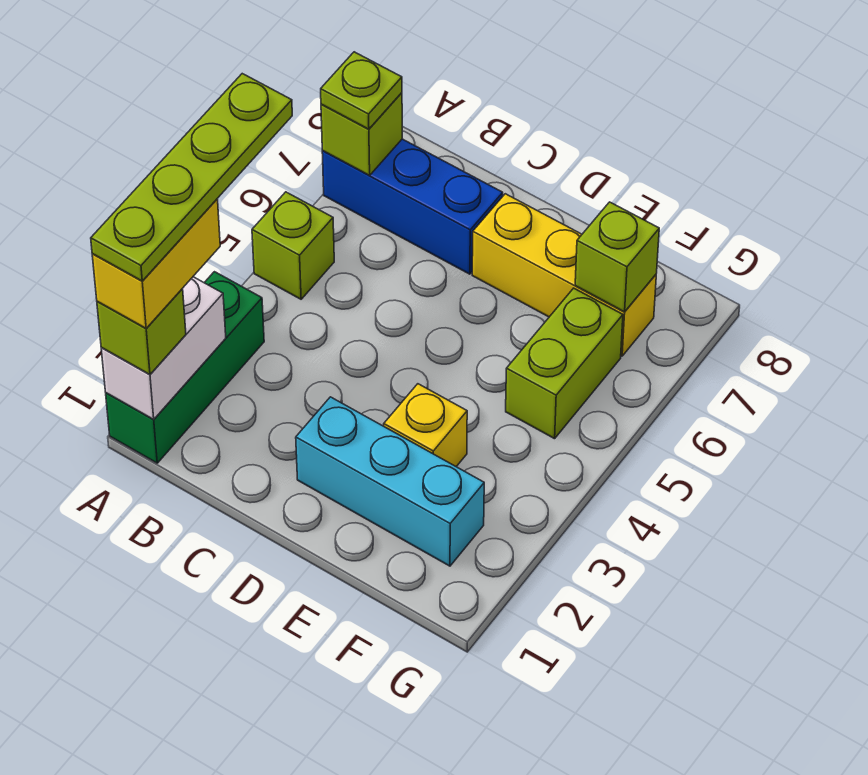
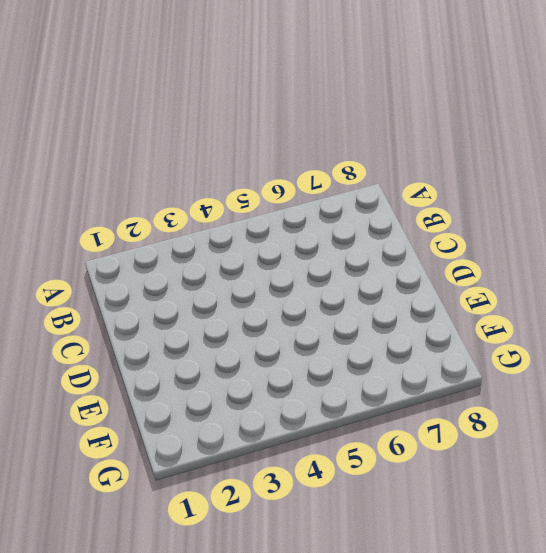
none -> green brick A1:A3 level 1
none -> lime brick A5 level 1
none -> blue brick A7:C7 level 1

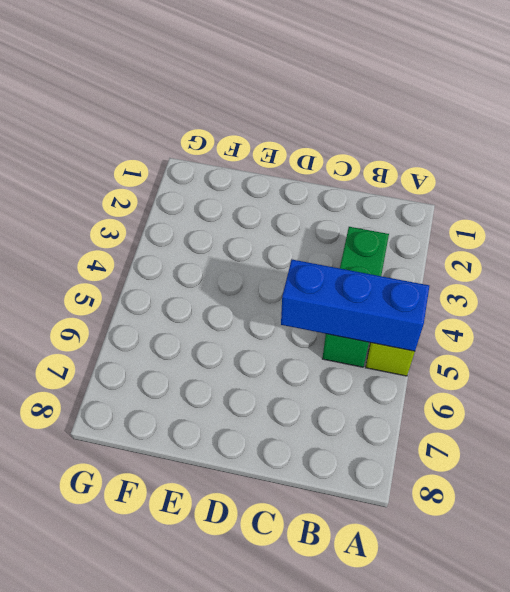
blue brick A5:C5 level 2 -> blue brick A7:C7 level 1
green brick B3:B5 level 1 -> green brick A1:A3 level 1
none -> cyan brick D2:F2 level 1
none -> yellow brick D7:F7 level 1
none -> yellow brick E3 level 1

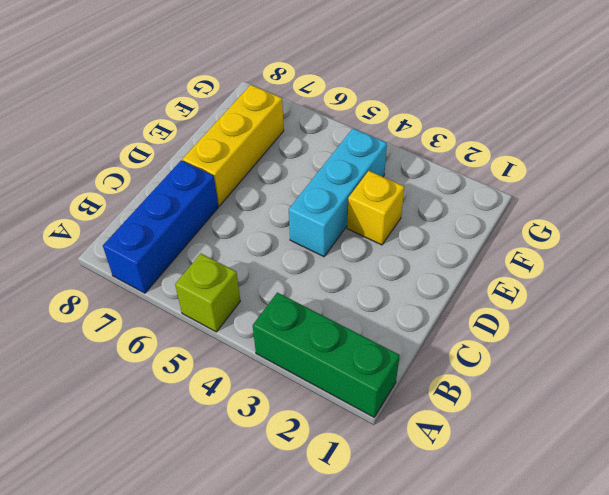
cyan brick D4:F4 level 1 -> cyan brick D2:F2 level 1
none -> lime brick F5:F6 level 1
none -> white brick A1:A2 level 2
none -> lime brick A7 level 2

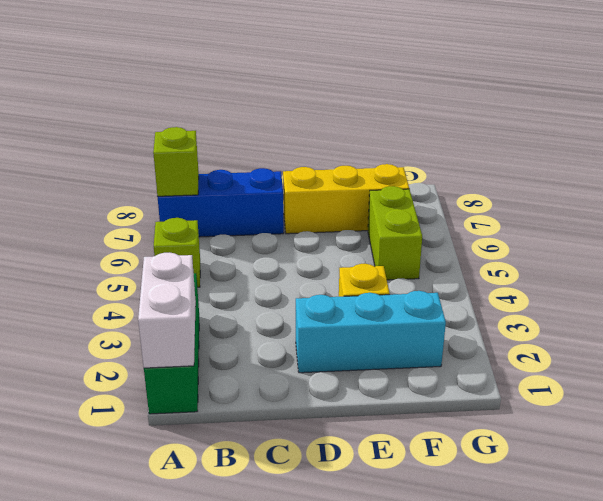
none -> lime brick F7 level 2
none -> lime brick A1 level 3
none -> lime plate A7 level 3

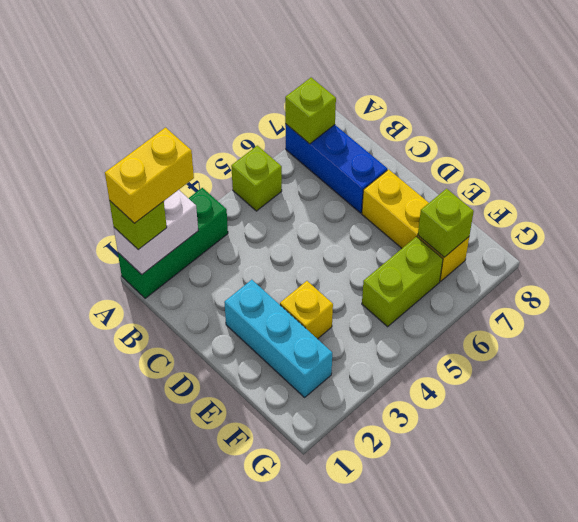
none -> lime plate A7 level 3
none -> lime plate A1:A4 level 5

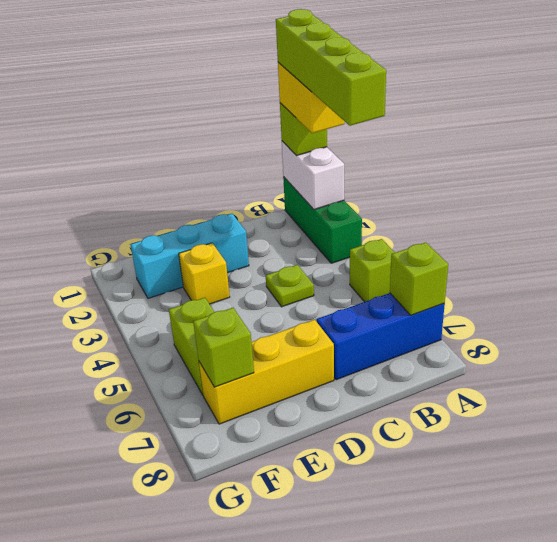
lime brick A1:A4 level 5 -> lime plate A1:A4 level 5
lime plate C4 level 1 -> lime plate A7 level 3

